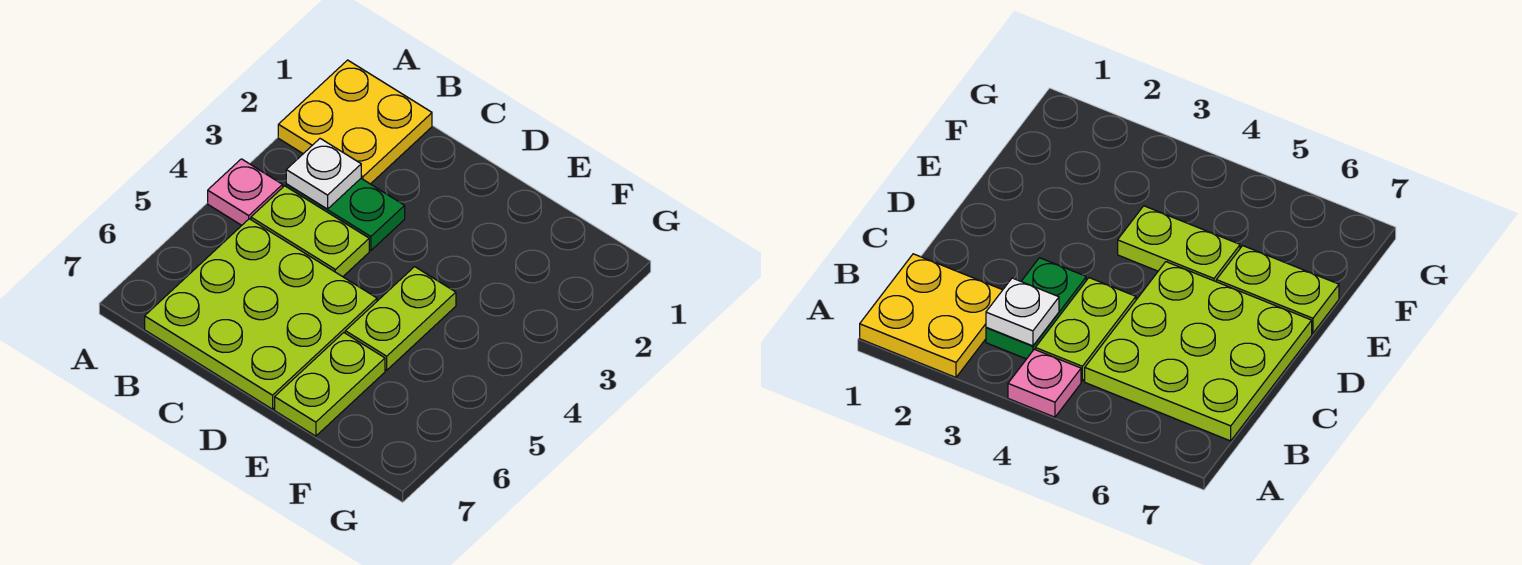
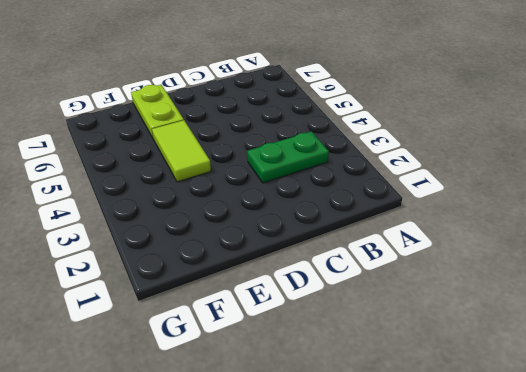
lime tile E4:E5 level 1 -> lime plate E4:E5 level 1
none -> yellow plate A1:B2 level 1
none -> pink plate A4 level 1

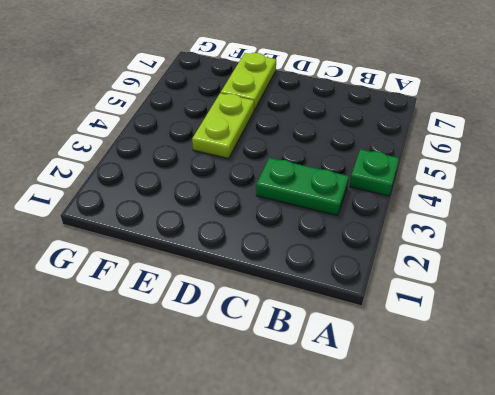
green plate A4 level 1 -> pink plate A4 level 1
none -> yellow plate A1:B2 level 1
none -> lime plate B4:C4 level 1

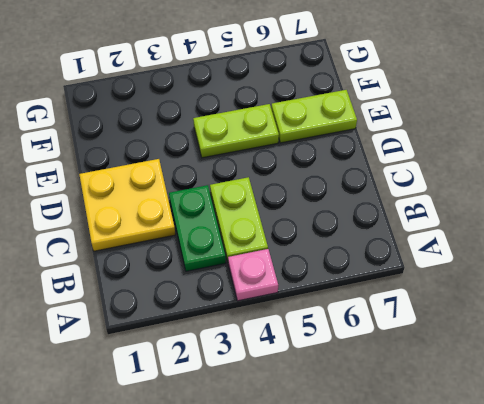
yellow plate C1:D2 level 1 -> yellow plate A1:B2 level 1
none -> lime plate B5:D7 level 1
none -> white plate B3 level 2

